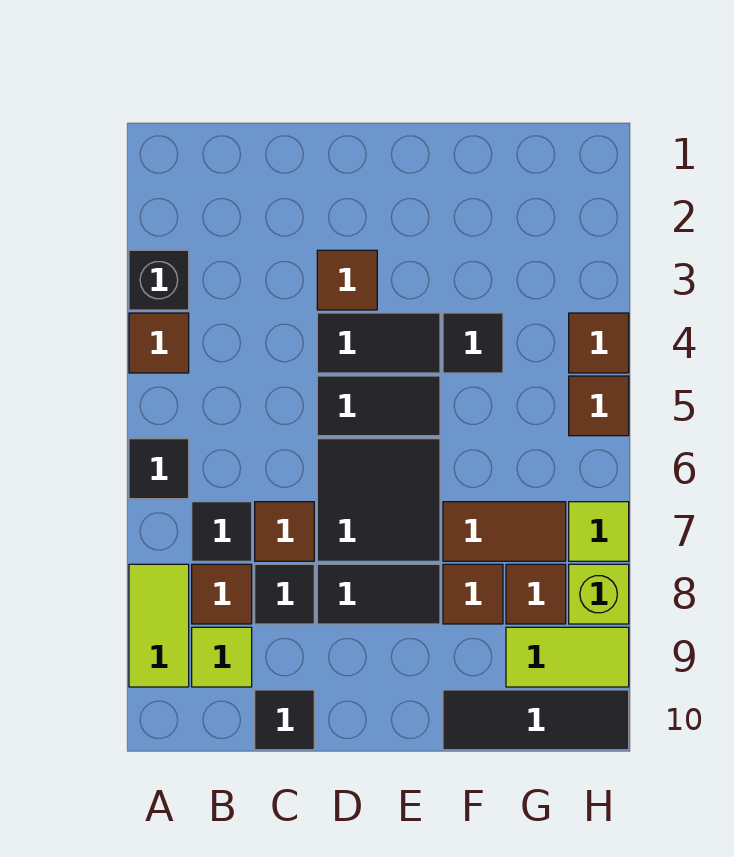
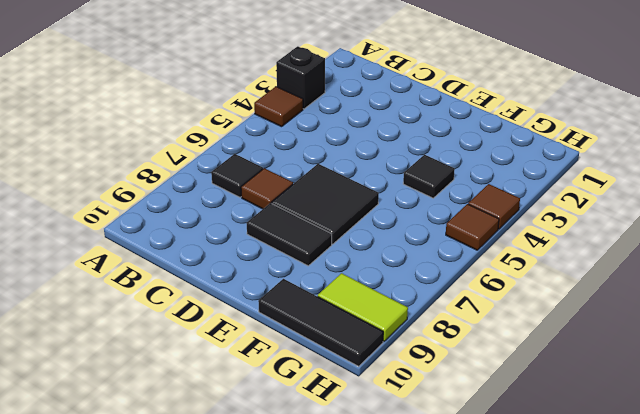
none -> black tile A6 level 1
none -> lime tile A8:A9 level 1
none -> brown tile B8 level 1

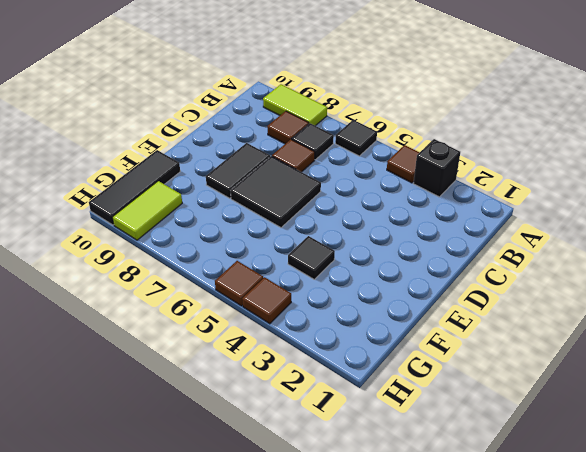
none -> lime tile B9 level 1
none -> black tile C8 level 1
none -> black tile C10 level 1

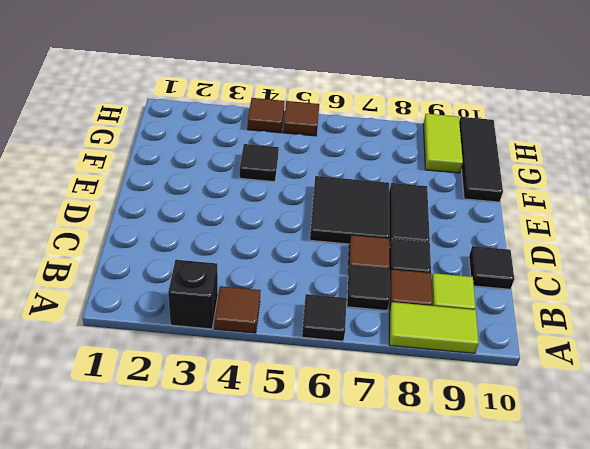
none -> brown tile D3 level 1
none -> black tile D4:E4 level 1
none -> black tile D5:E5 level 1

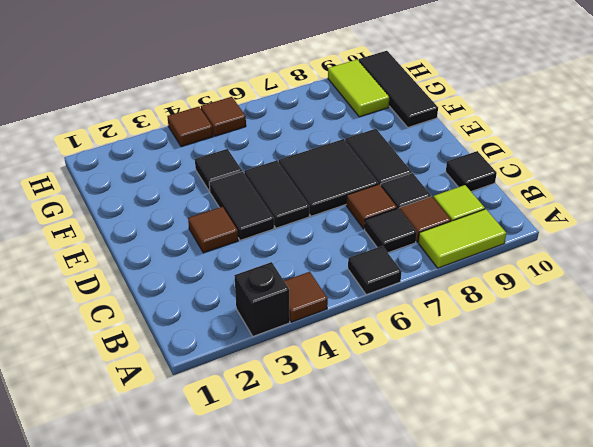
none -> brown tile F7:G7 level 1
none -> brown tile F8 level 1
none -> brown tile G8 level 1

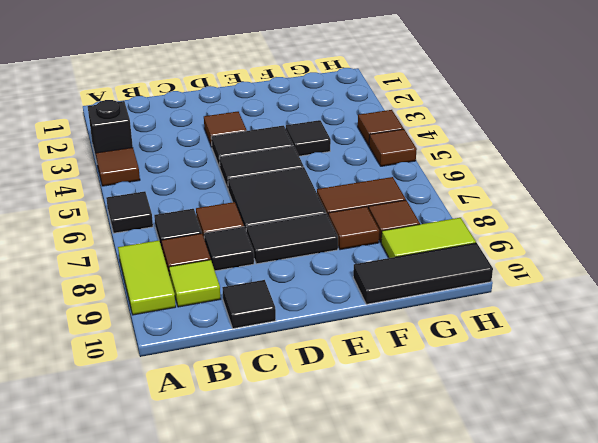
none -> lime tile H7 level 1
none -> lime brick H8 level 1

